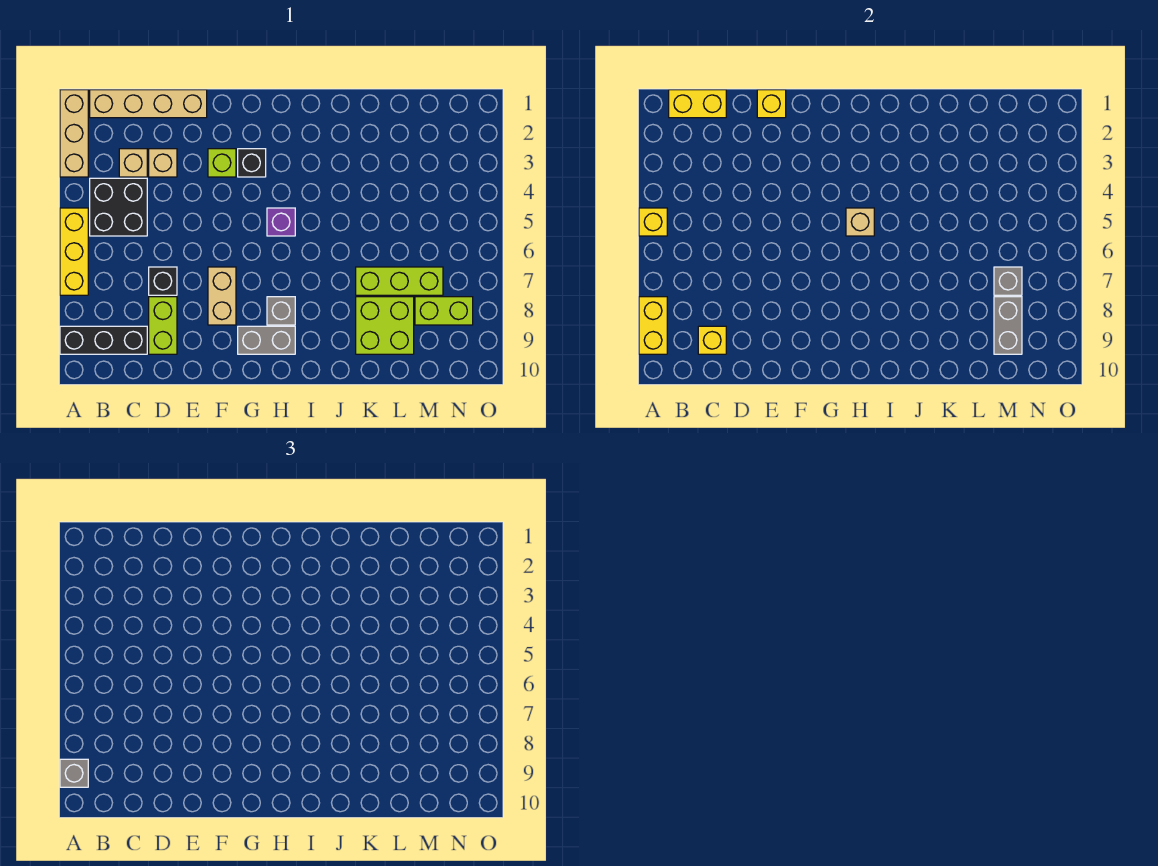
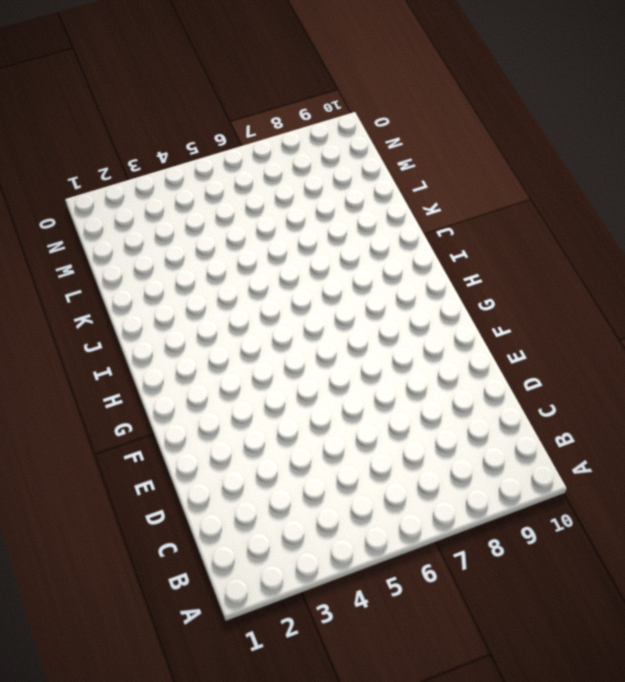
none -> tan brick A1:A3 level 1
none -> yellow brick A5:A7 level 1
none -> black brick A9:C9 level 1

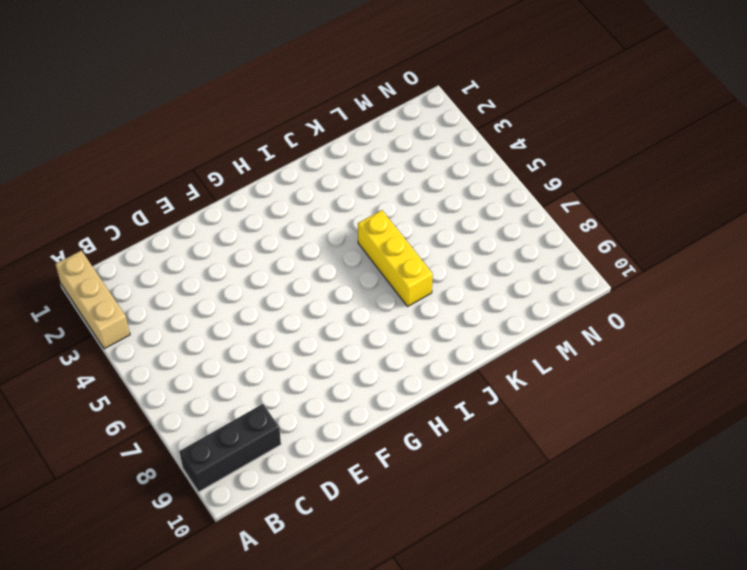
yellow brick J5:J7 level 1 -> yellow brick A5:A7 level 1
none -> tan brick B1:E1 level 1
none -> black brick B4:C5 level 1
none -> tan brick C3 level 1

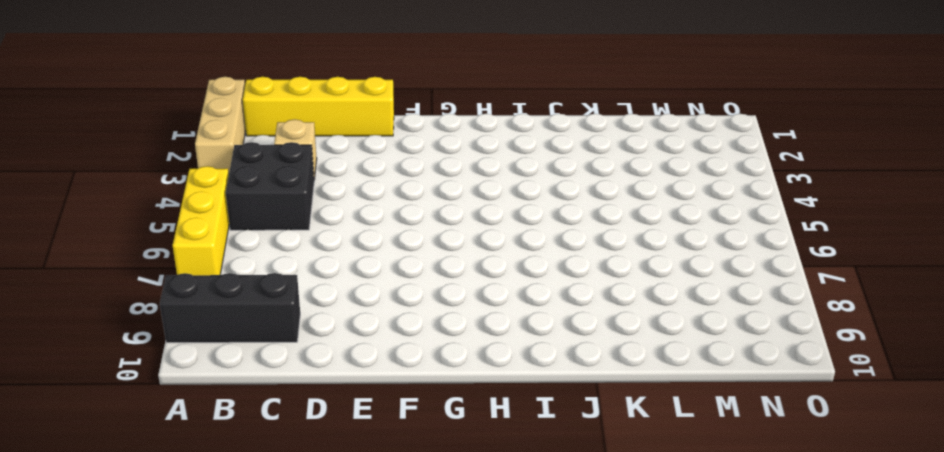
yellow brick B1:E1 level 1 -> tan brick B1:E1 level 1
none -> tan brick D3 level 1
none -> black brick D7 level 1
none -> lime brick D8:D9 level 1

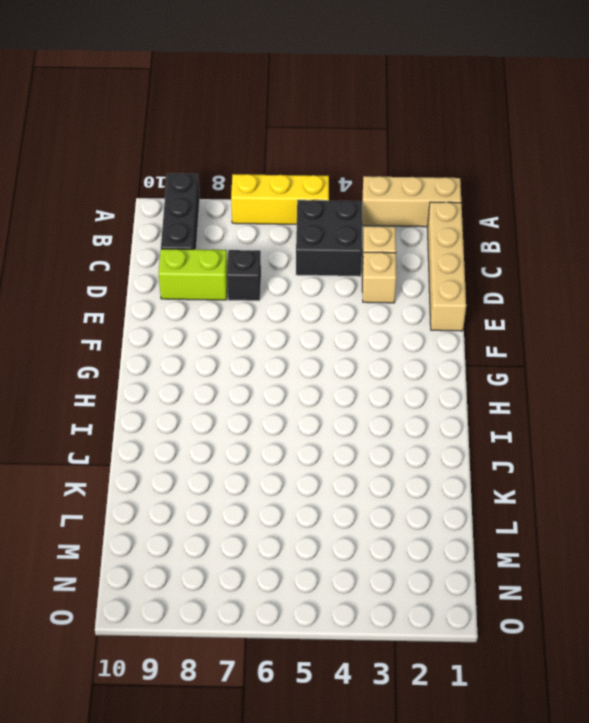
none -> lime brick F3 level 1
none -> tan brick F7:F8 level 1
none -> black brick G3 level 1

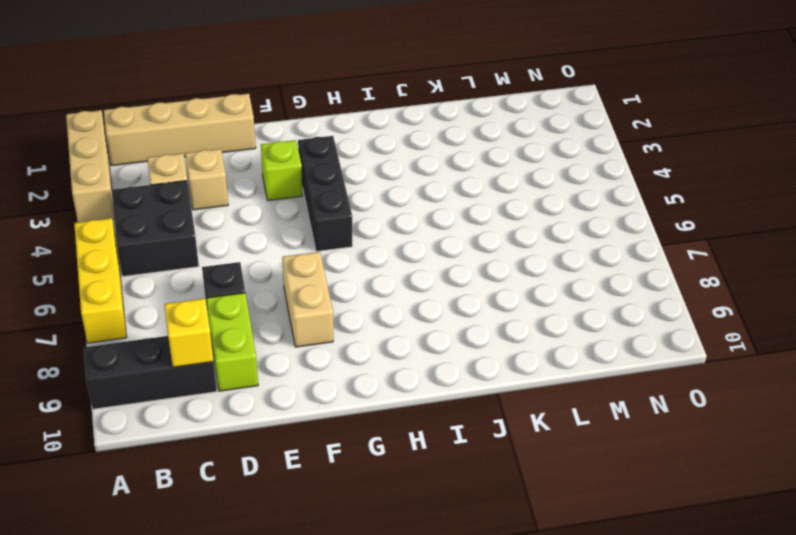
black brick G3:G5 level 1 -> black brick G3 level 1
none -> grey brick G9:H9 level 1
none -> purple brick H5 level 1
none -> grey brick H8 level 1

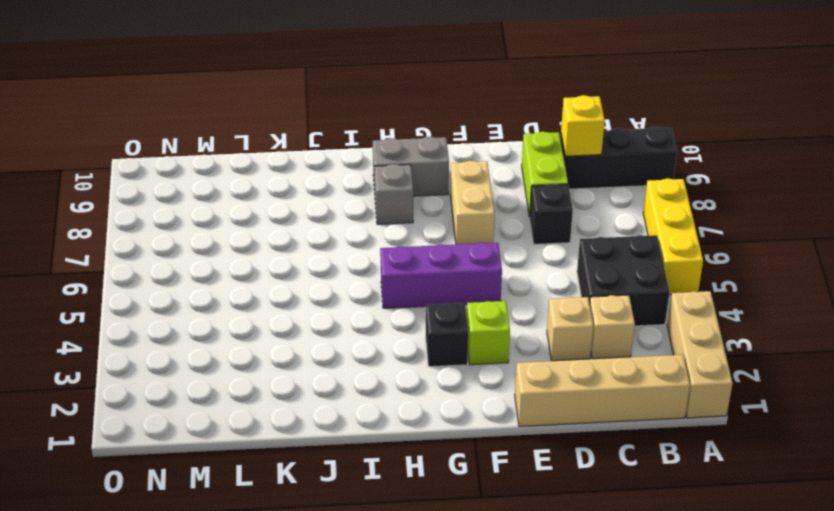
purple brick F5:H5 level 1 -> purple brick H5 level 1
none -> lime brick K7:M7 level 1
none -> lime brick K8:L9 level 1
none -> lime brick M8:N8 level 1

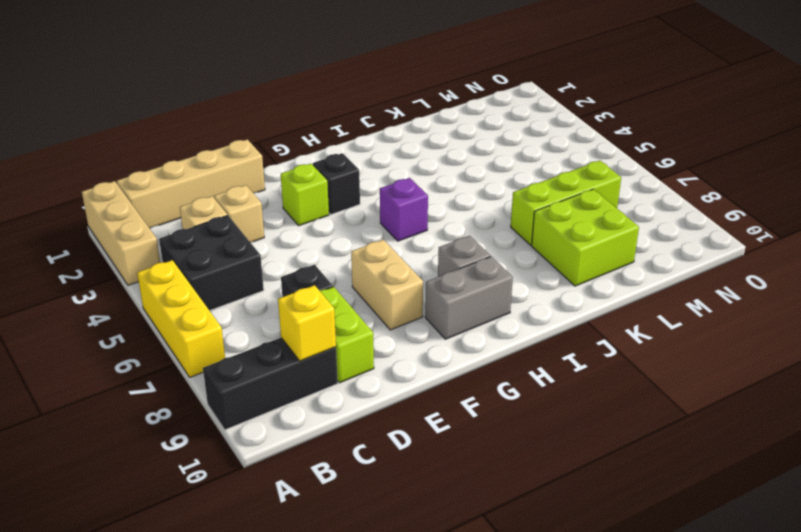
none -> lime brick M8:N8 level 1
none -> yellow brick A5 level 2
none -> yellow brick A8:A9 level 2

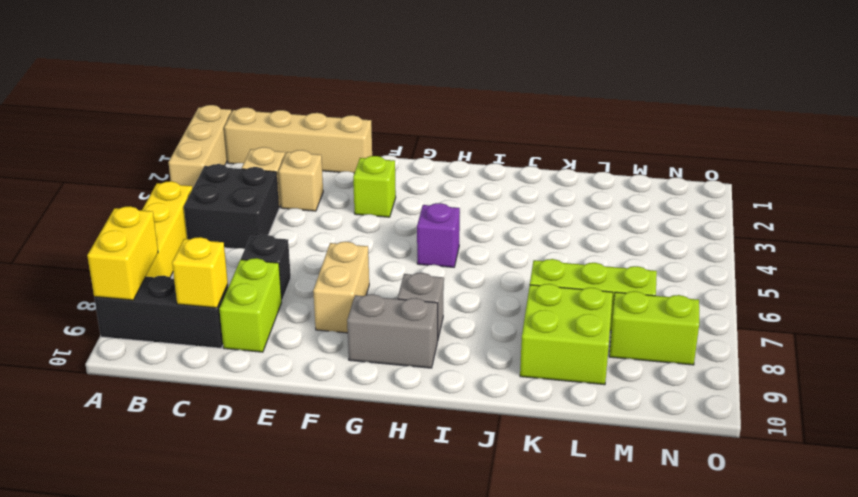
none -> black brick G3 level 1
none -> yellow brick A5 level 2
none -> yellow brick B1:C1 level 2

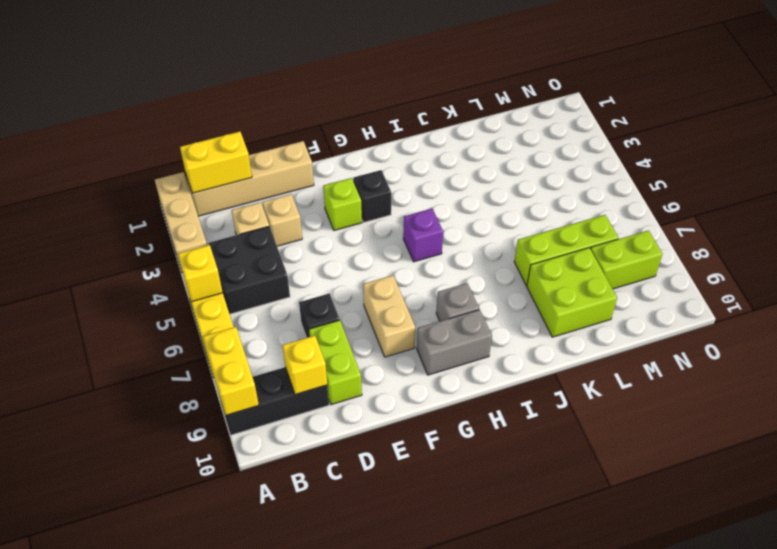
none -> yellow brick E1 level 2
none -> tan brick H5 level 2
none -> grey brick M7 level 2

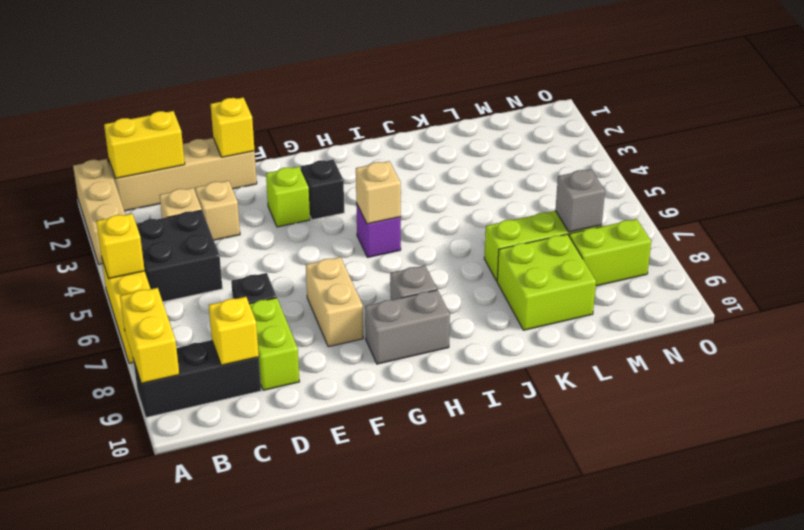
none -> grey brick M8:M9 level 2
none -> grey brick A9 level 3

